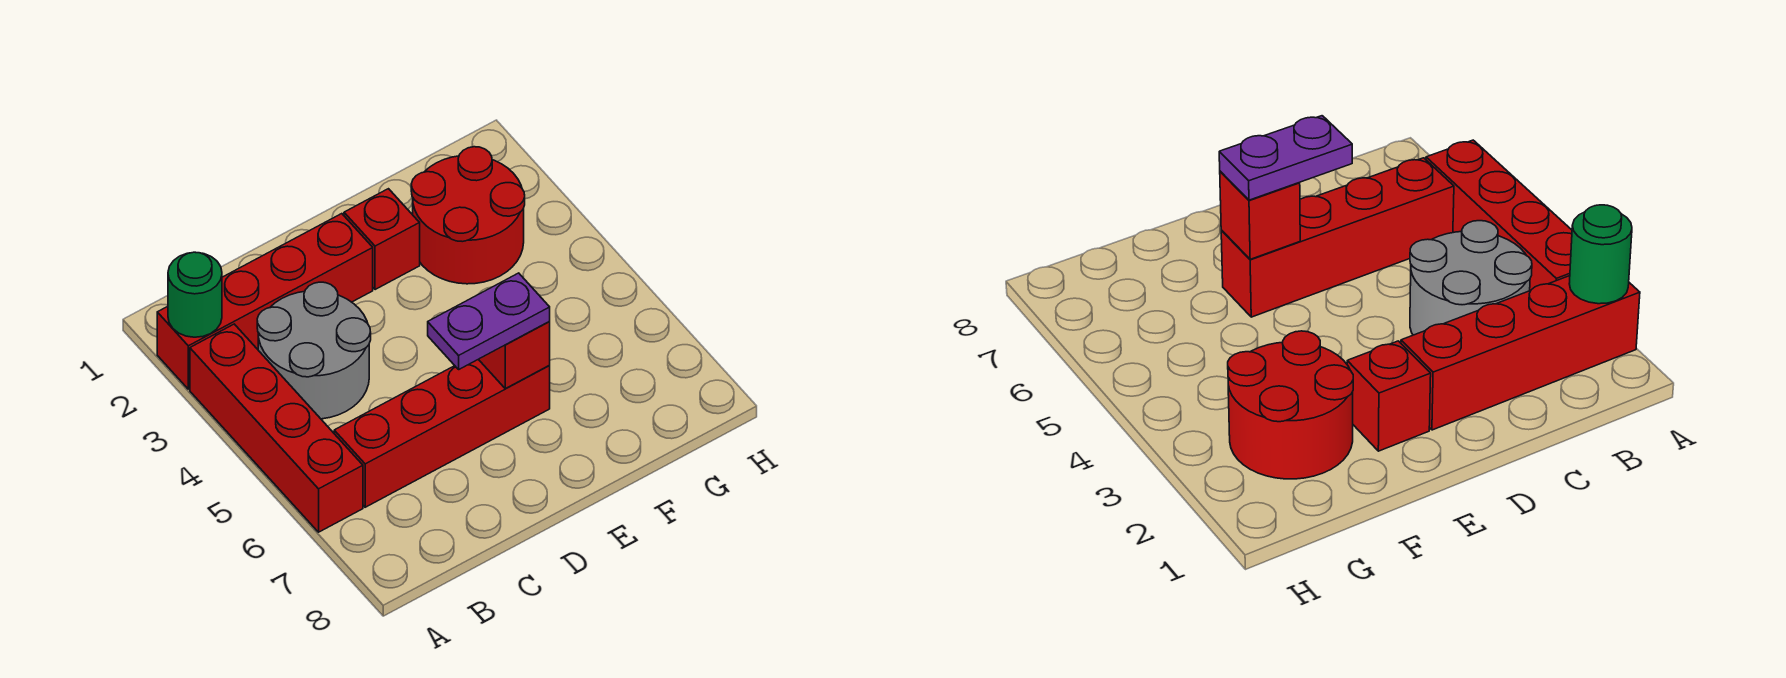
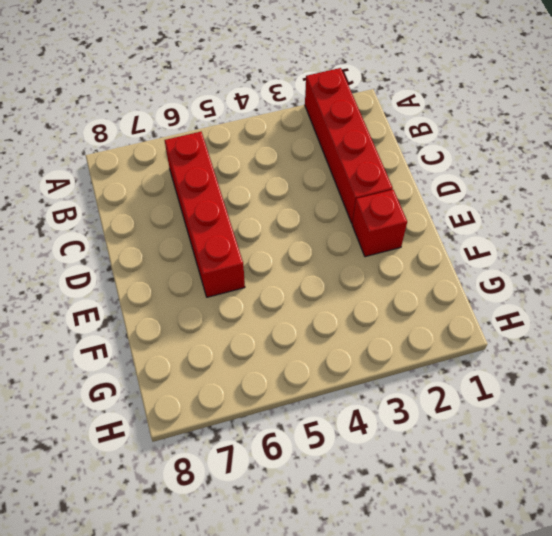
none -> red brick A3:A6 level 1
none -> grey round brick B3:C4 level 1

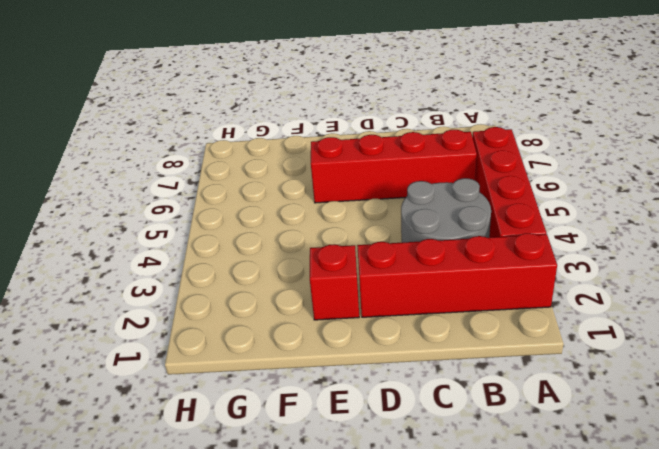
none -> red round brick F2:G3 level 1
none -> green round brick A2 level 2

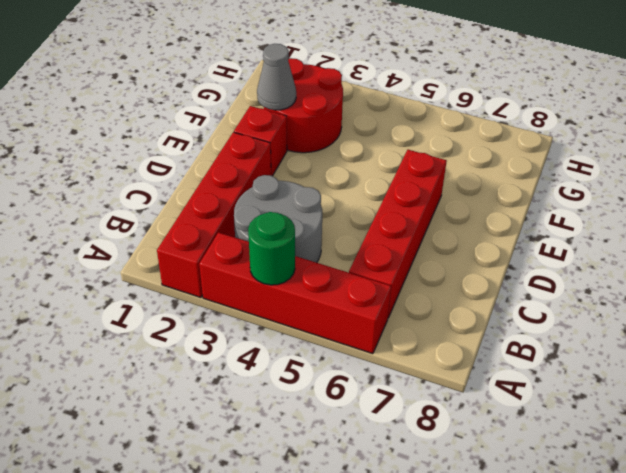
green round brick A4 level 2 -> green round brick A2 level 2
grey cone F2 level 2 -> none
none -> red brick E6 level 2
none -> purple plate D6:E6 level 3

